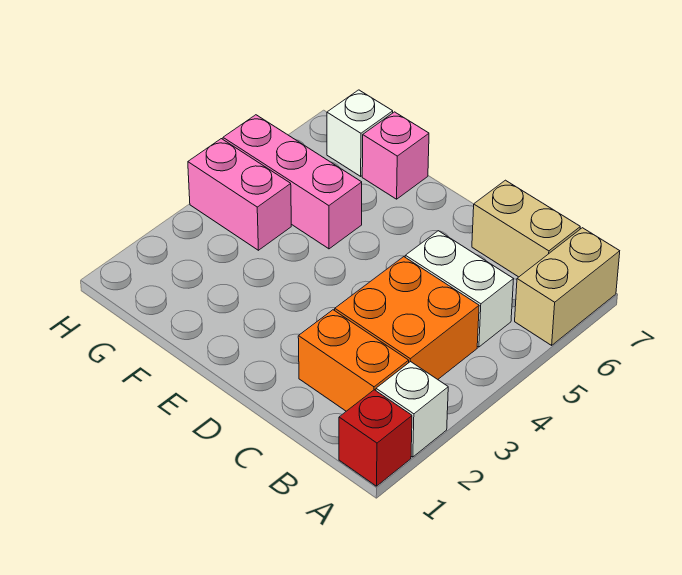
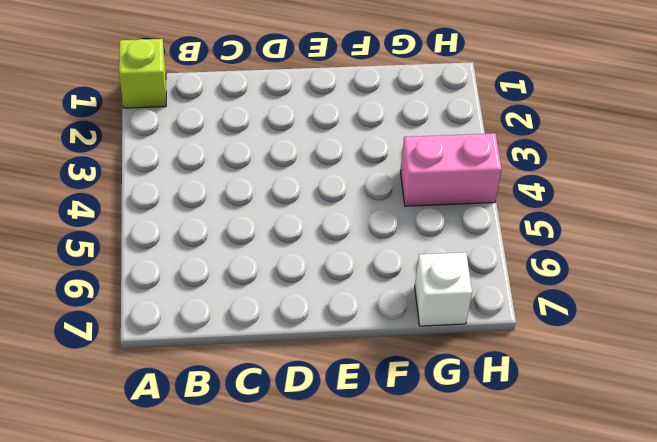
lime brick A1 level 1 -> red brick A1 level 1
none -> white brick A2 level 1
none -> tan brick A6:A7 level 1

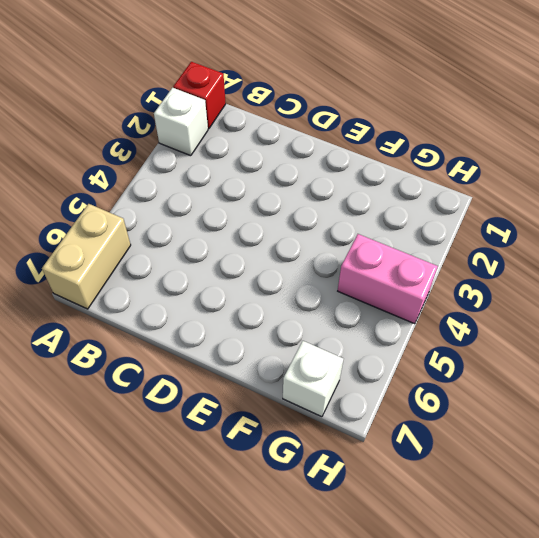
none -> orange brick B2:C2 level 1
none -> orange brick B3:C4 level 1

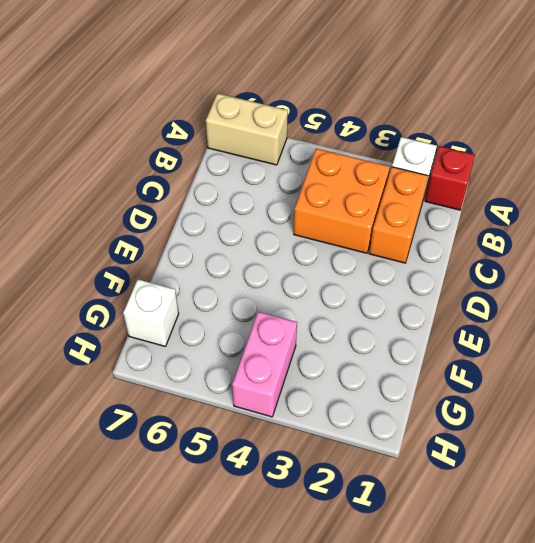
none -> white brick B5:C5 level 1
none -> tan brick B7:C7 level 1

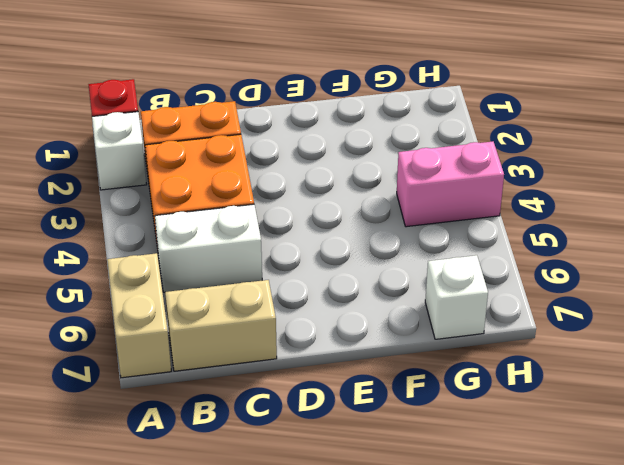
none -> pink brick F5:H5 level 1
none -> pink brick F7 level 1

